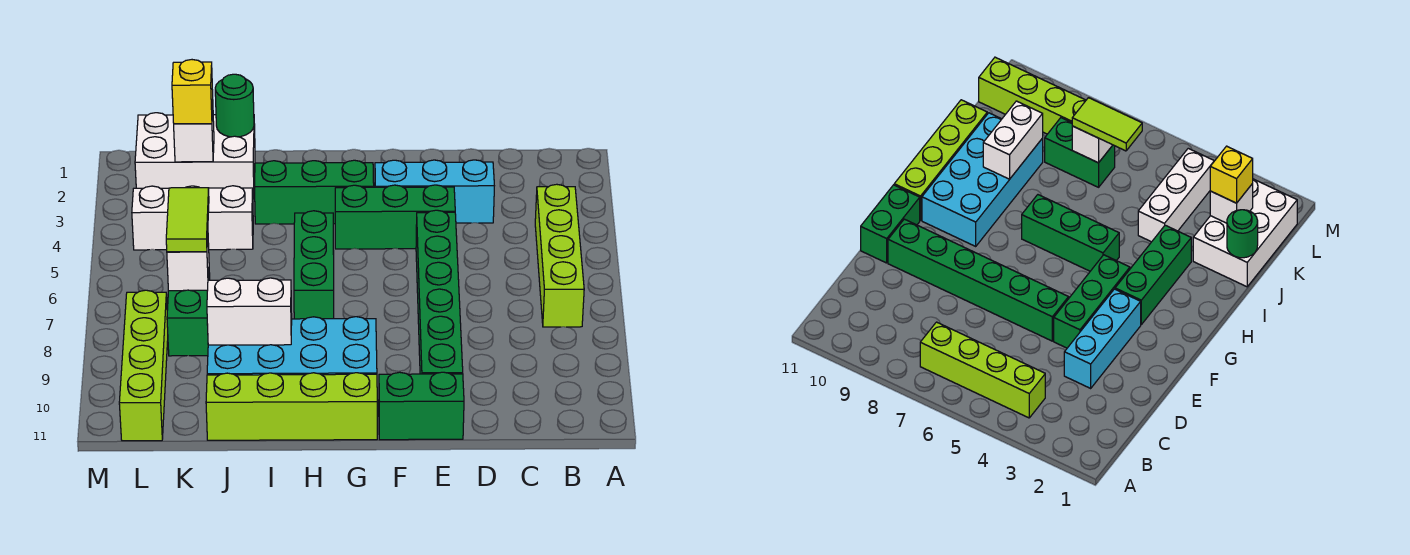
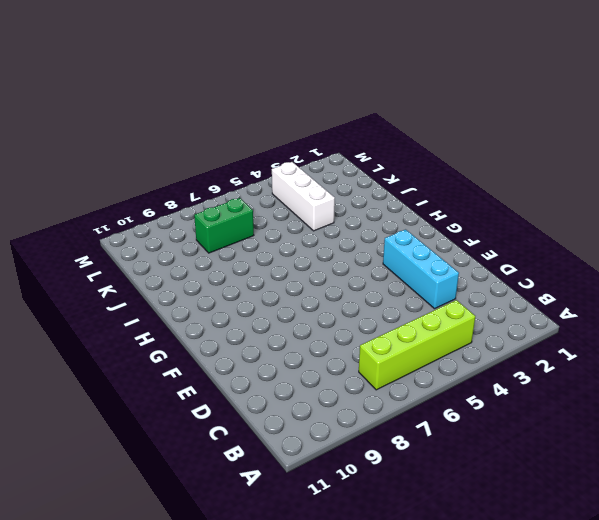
none -> green brick E4:G4 level 1
none -> green brick E5:E10 level 1
none -> green brick E11:F11 level 1

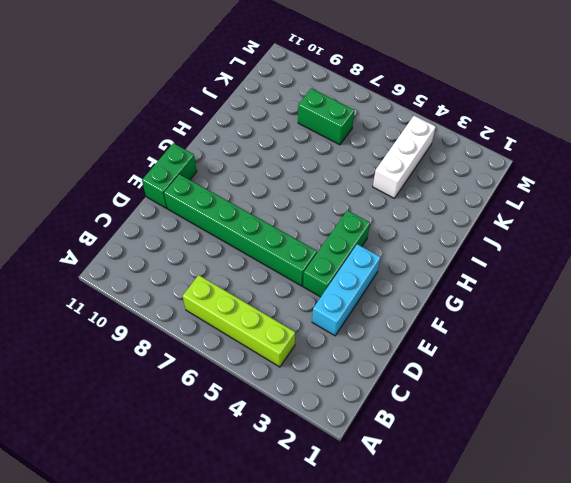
none -> green brick G3:I3 level 1
none -> cyan brick G9:J10 level 1
none -> lime brick G11:J11 level 1

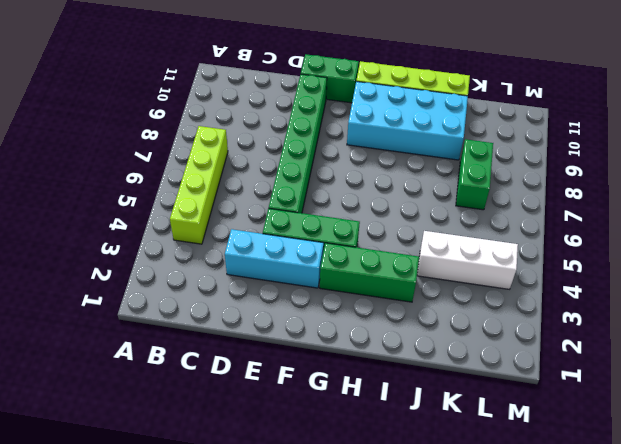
none -> green brick H5:H7 level 1
none -> white brick J1:L2 level 1
none -> lime brick L8:L11 level 1

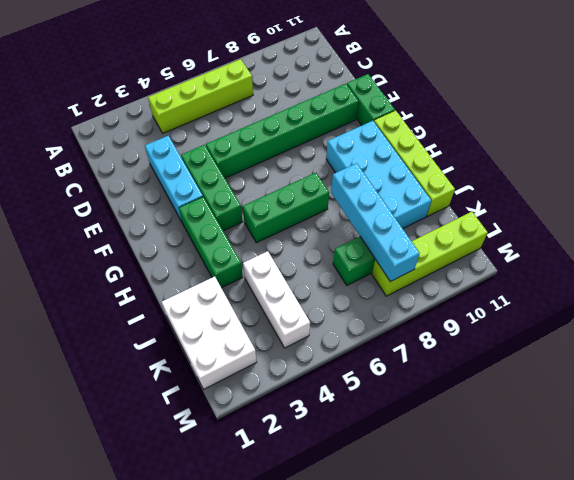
cyan brick I8:L8 level 2 -> none
none -> white brick I9:J9 level 2
none -> green round brick J1 level 2
none -> white brick K2 level 2

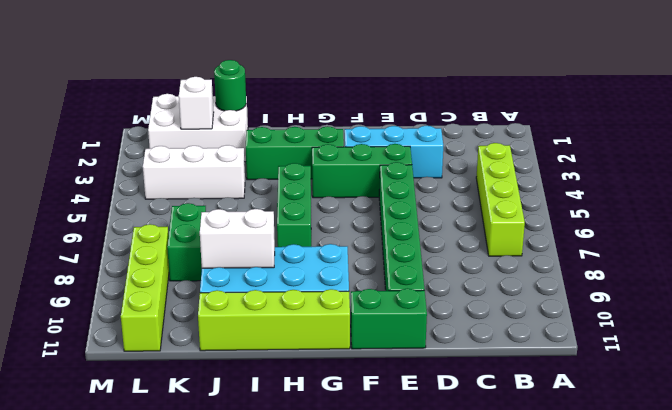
none -> white brick K7 level 2
none -> yellow brick K2 level 3
none -> lime tile K6:K7 level 3

